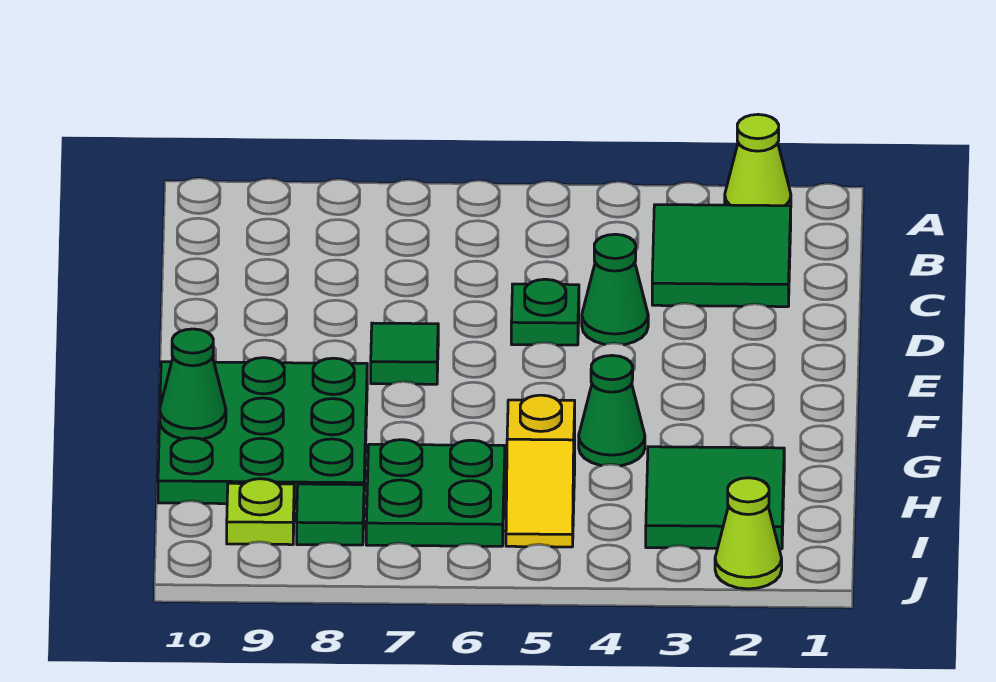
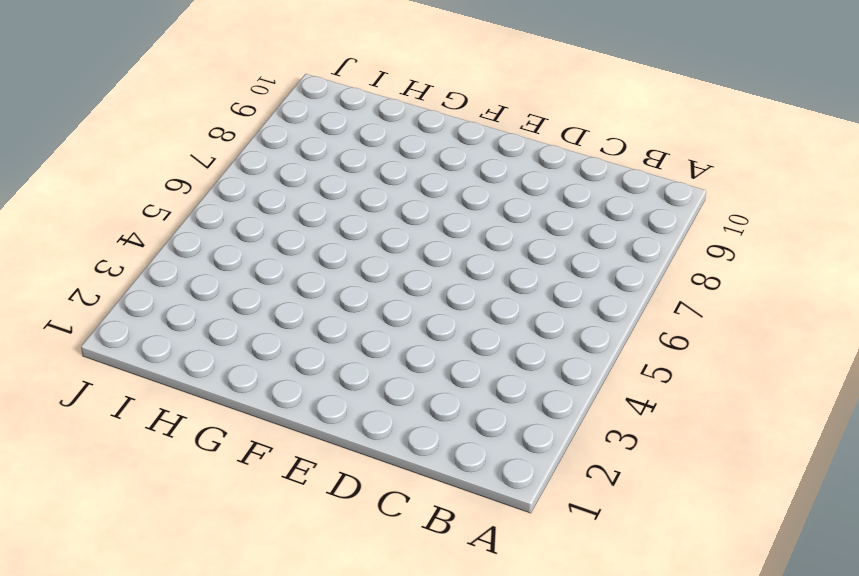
none -> lime cone A2 level 1
none -> green tile B2:C3 level 1
none -> green cone D4 level 1

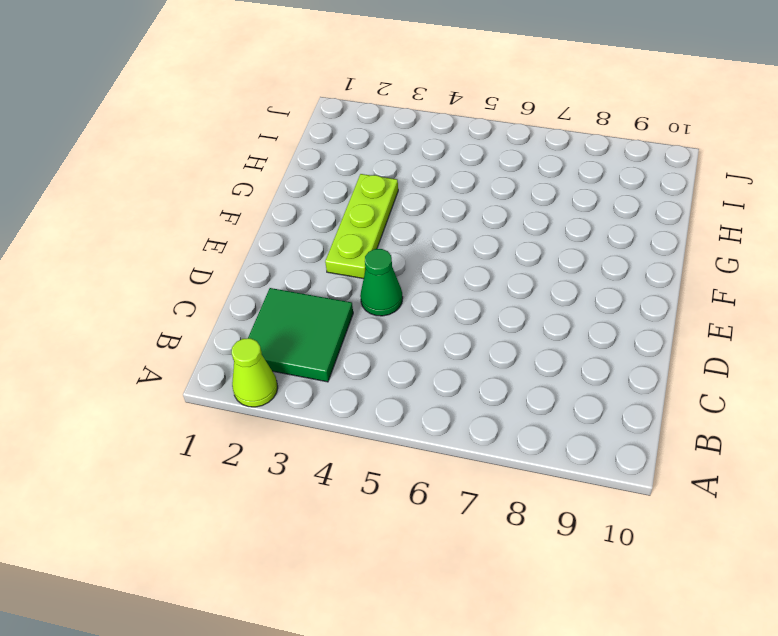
lime plate E3:G3 level 1 -> none
none -> green plate D5 level 1
none -> green tile E7 level 1
none -> green plate F8:H10 level 1

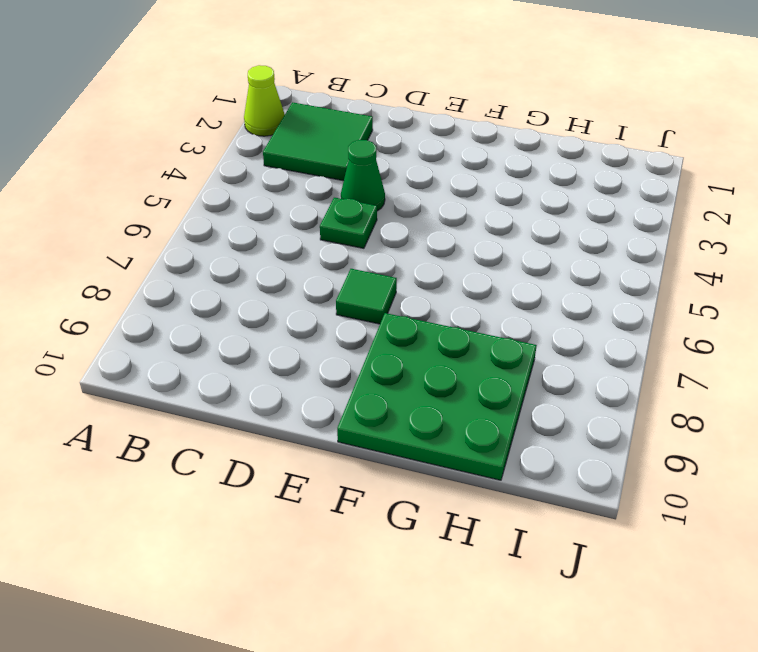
none -> green cone G4 level 1
none -> green tile H2:I3 level 1
none -> yellow slope H5:I5 level 1 top H

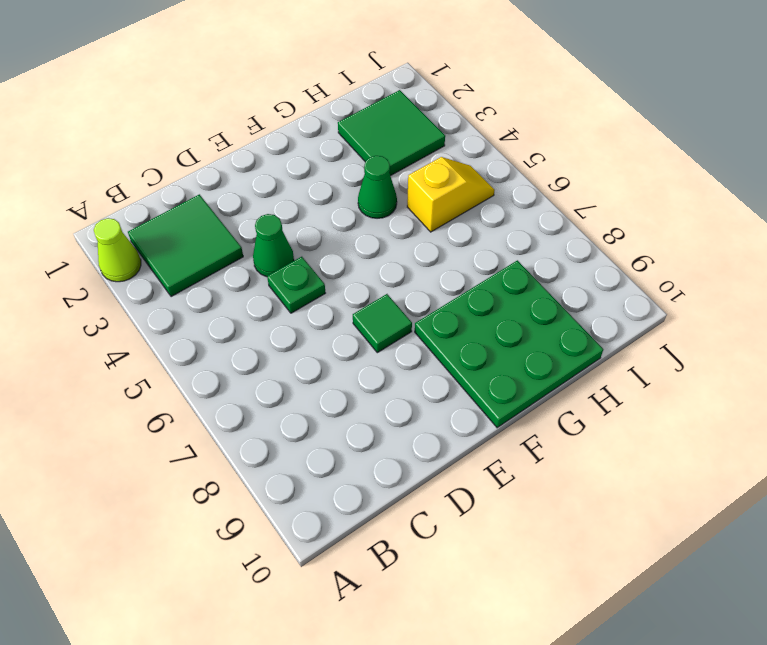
none -> green plate H6:I7 level 1
none -> green tile I8 level 1
none -> lime plate I9 level 1

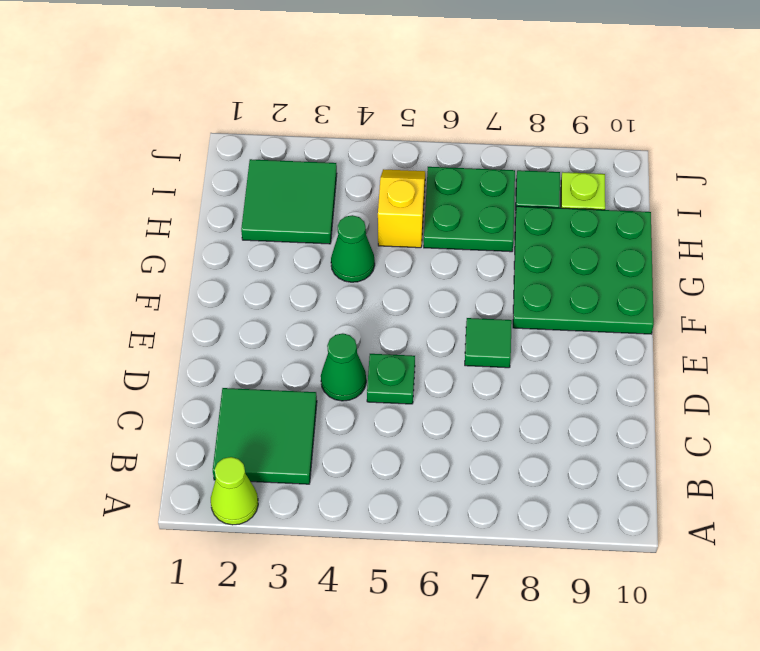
none -> lime cone J2 level 1
none -> green cone G10 level 2

